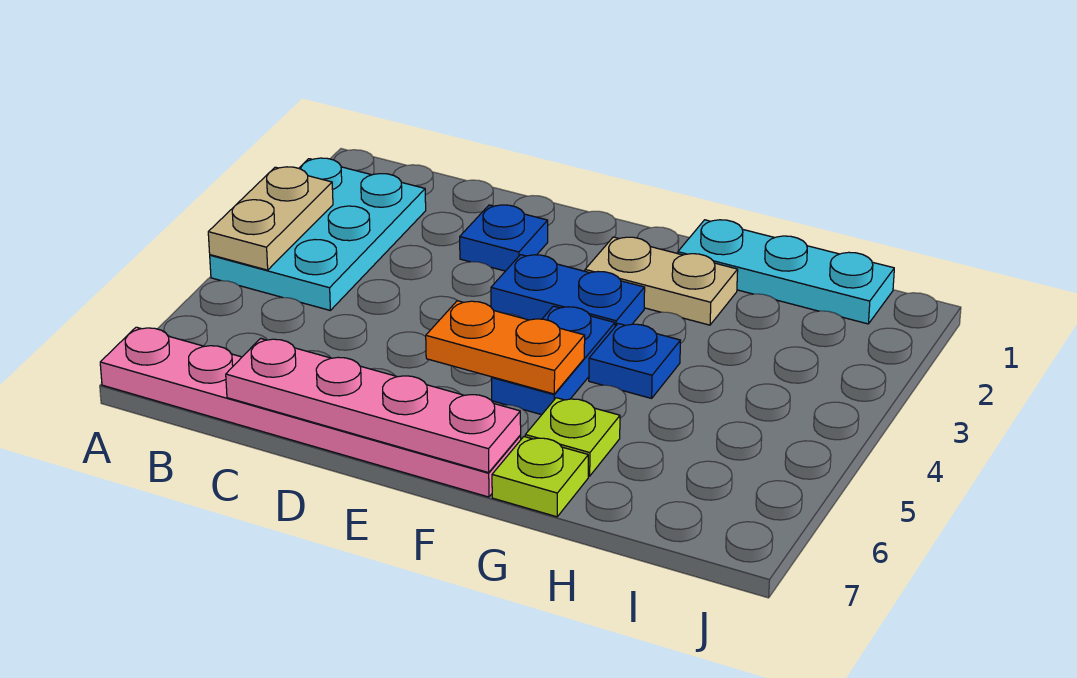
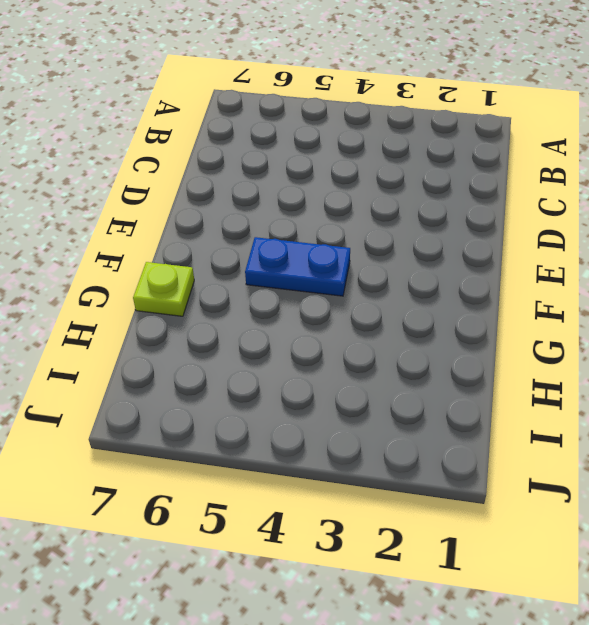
none -> cyan plate A2:B4 level 1
none -> pink plate A7:F7 level 1
none -> blue plate D2 level 1

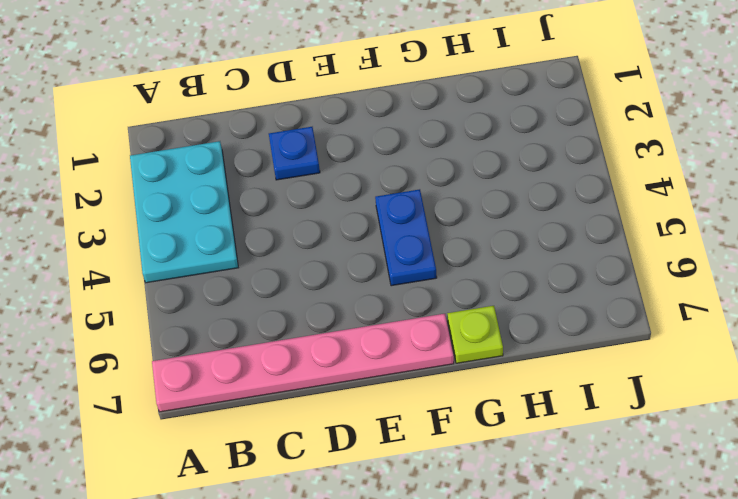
none -> blue plate E3:F3 level 1
none -> tan plate F2:G2 level 1
none -> cyan plate G1:I1 level 1

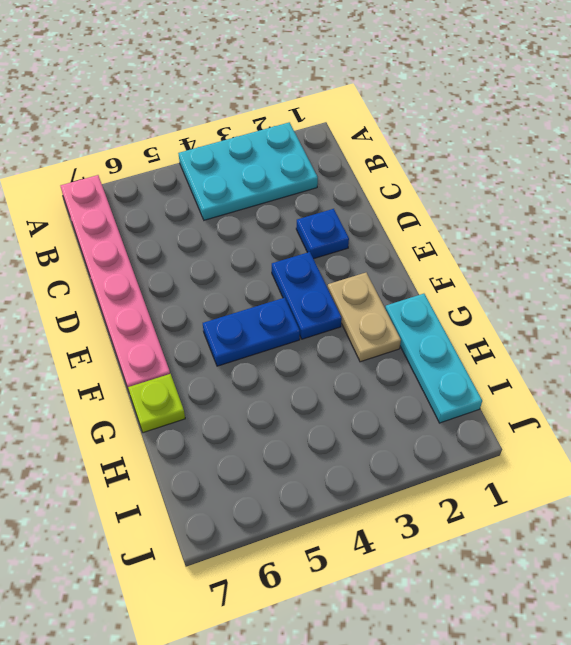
none -> blue plate G4 level 1
none -> lime plate G6 level 1
none -> tan plate A3:A4 level 2

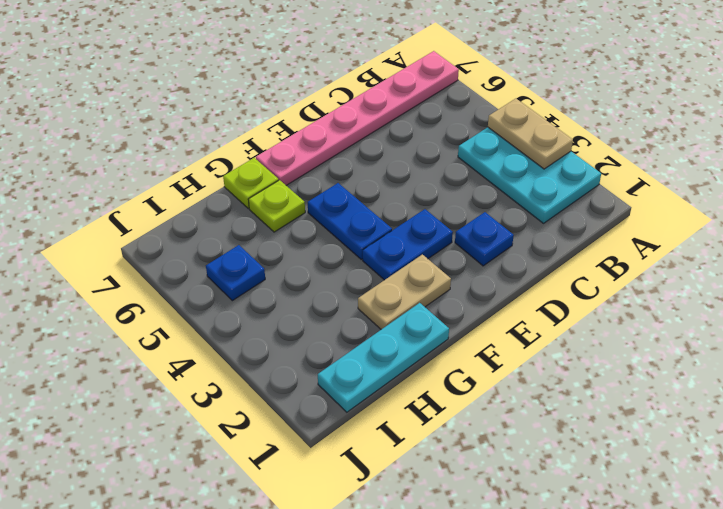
blue plate I5 level 1 -> blue plate G4 level 1
none -> pink plate C7:F7 level 2
none -> orange plate E5:F5 level 2

